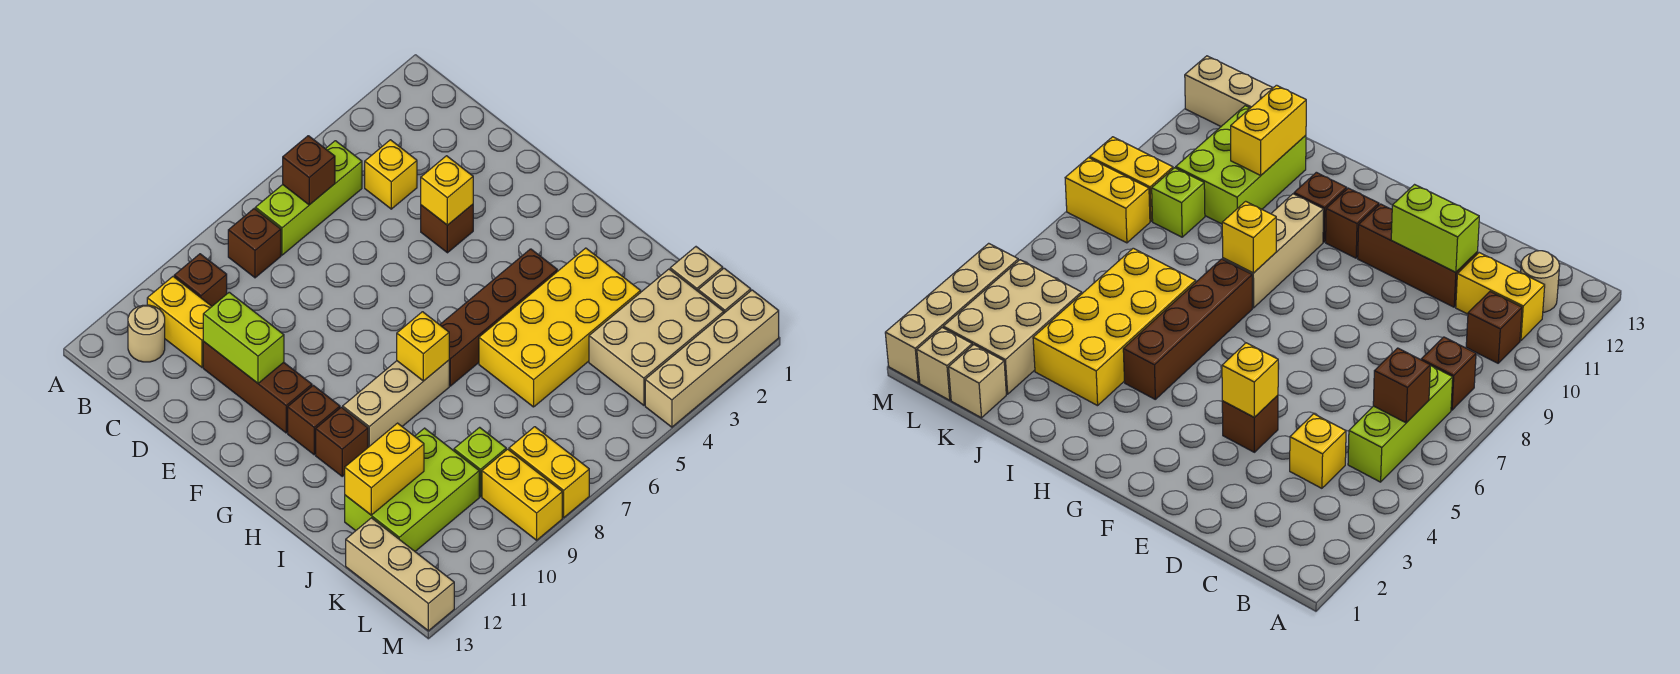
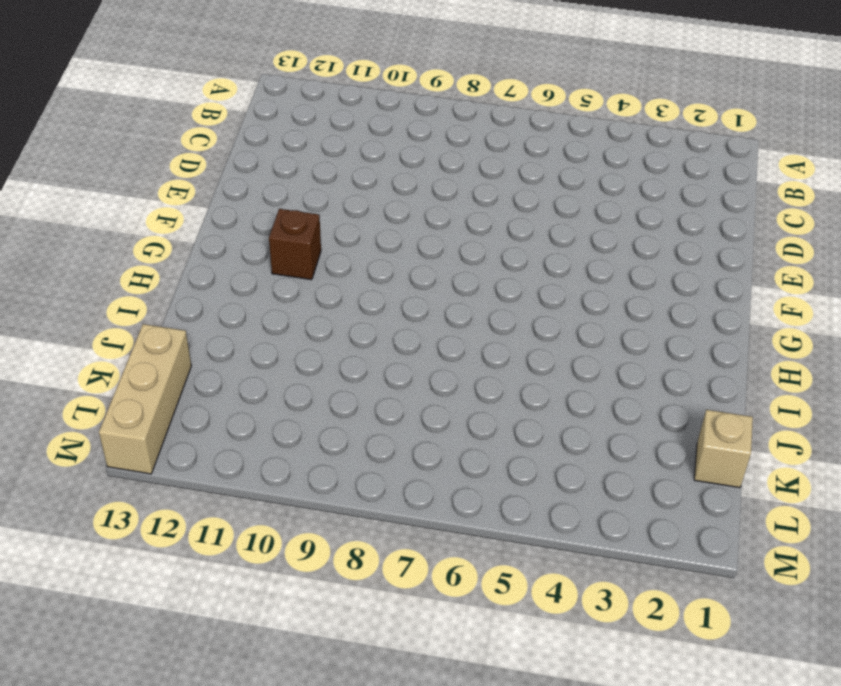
none -> lime brick B5:B7 level 1
none -> brown brick B8 level 1
none -> brown brick B10 level 1

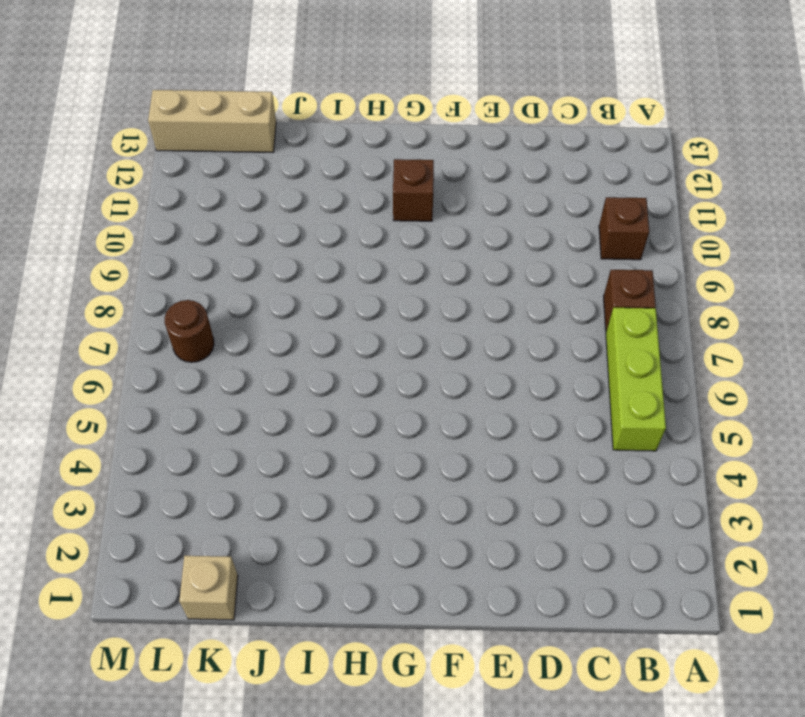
brown round brick L7 level 1 -> none
none -> yellow brick B11:C11 level 1
none -> tan round brick B12 level 1
none -> yellow brick C4 level 1

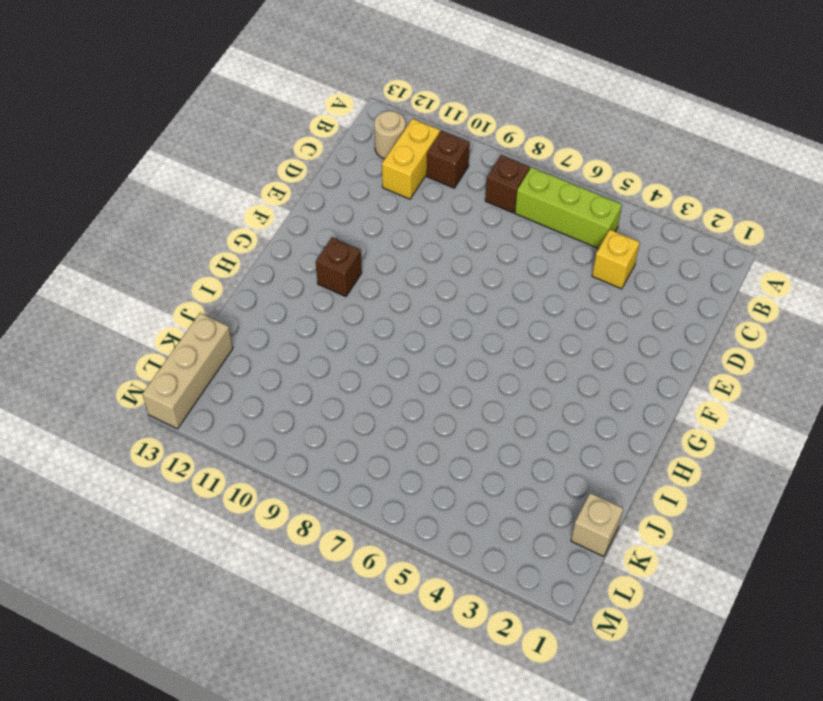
none -> brown brick D11:F11 level 1
none -> brown brick E4 level 1
none -> brown brick H4:H7 level 1

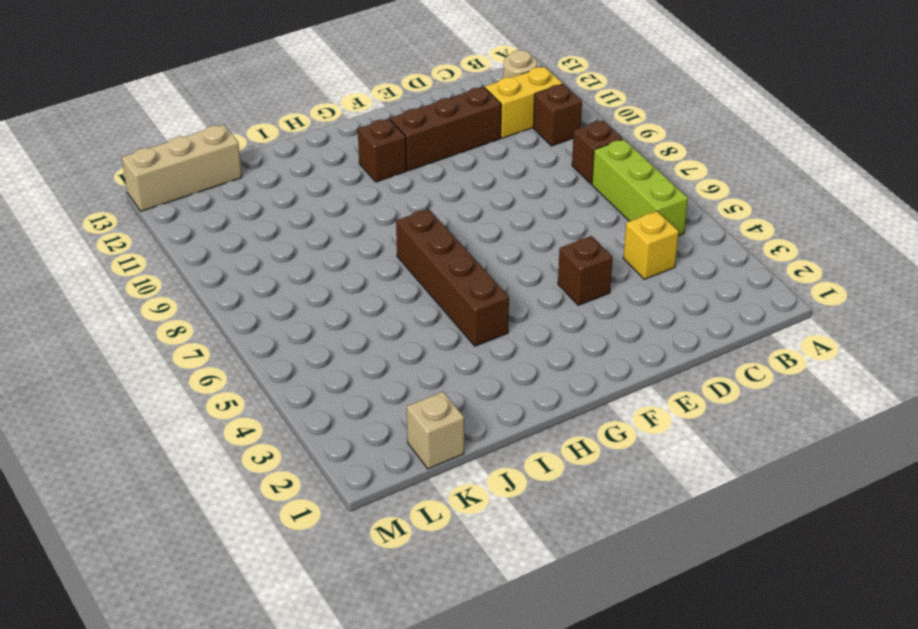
none -> tan brick H8:H10 level 1
none -> brown brick H11 level 1
none -> yellow brick I3:J6 level 1

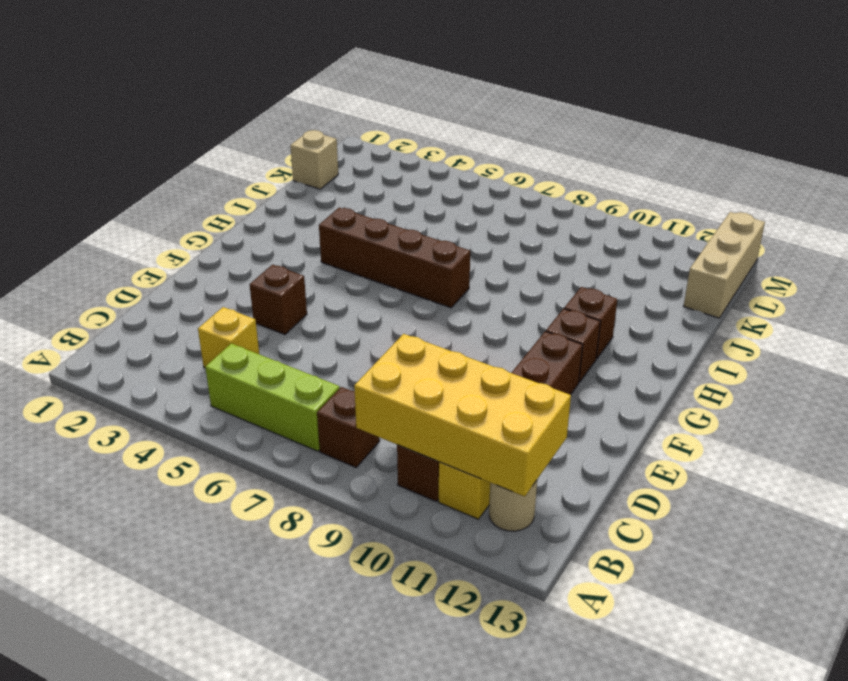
yellow brick B9:C12 level 2 -> yellow brick I3:J6 level 1
none -> tan brick H8:H10 level 1
none -> lime brick J10:K12 level 1
none -> tan brick K2:L4 level 1

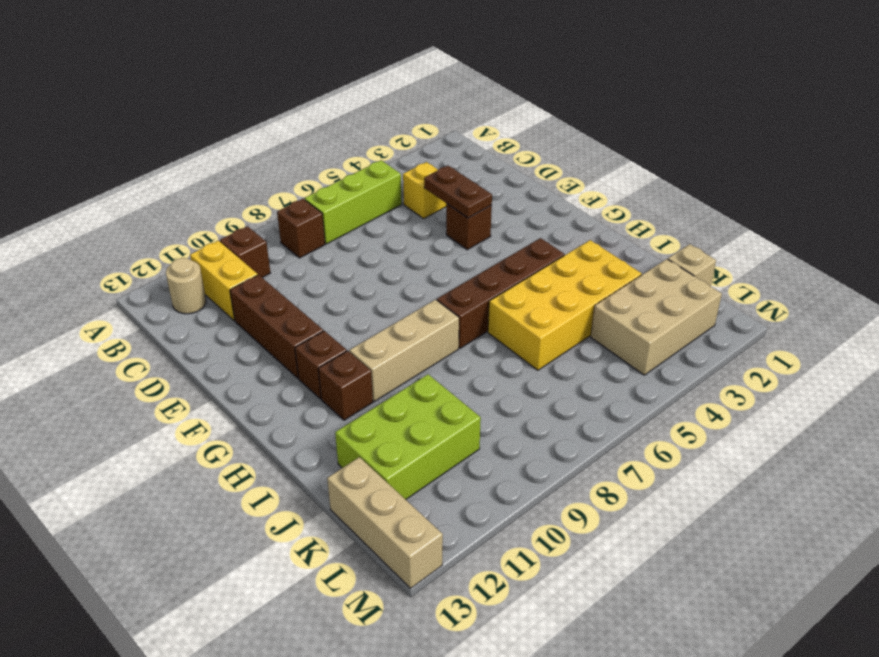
brown plate D4:E4 level 2 -> yellow brick E4 level 2
none -> lime brick K9 level 1
none -> tan brick L1 level 1
none -> yellow brick L8:M8 level 1

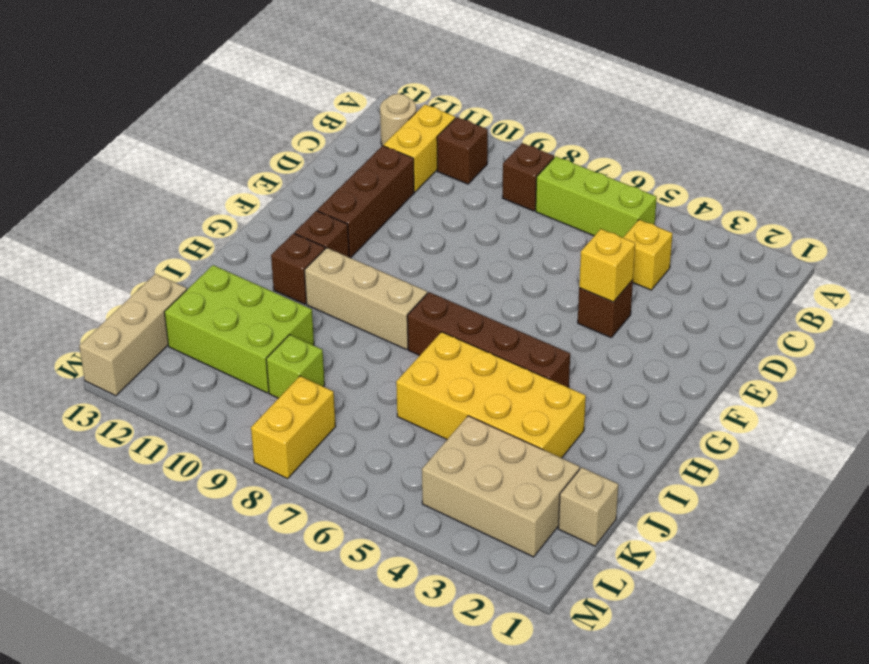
none -> tan brick L1 level 1
none -> yellow brick L9:M9 level 1
none -> tan brick M1:M4 level 1

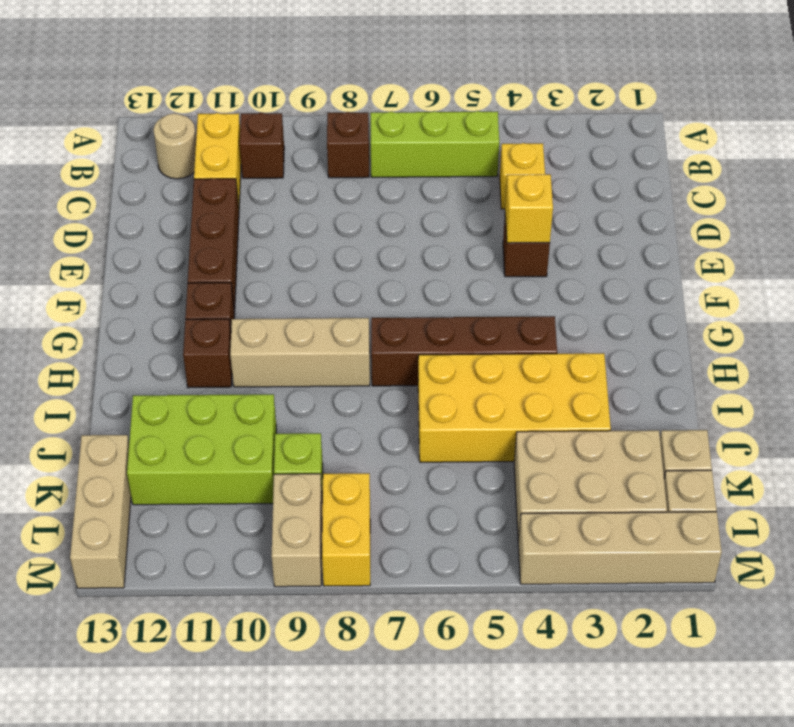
tan brick L9:M9 level 1 -> yellow brick L9:M9 level 1
none -> brown brick B6 level 2
none -> lime brick D11:E11 level 2
none -> yellow brick H8 level 2

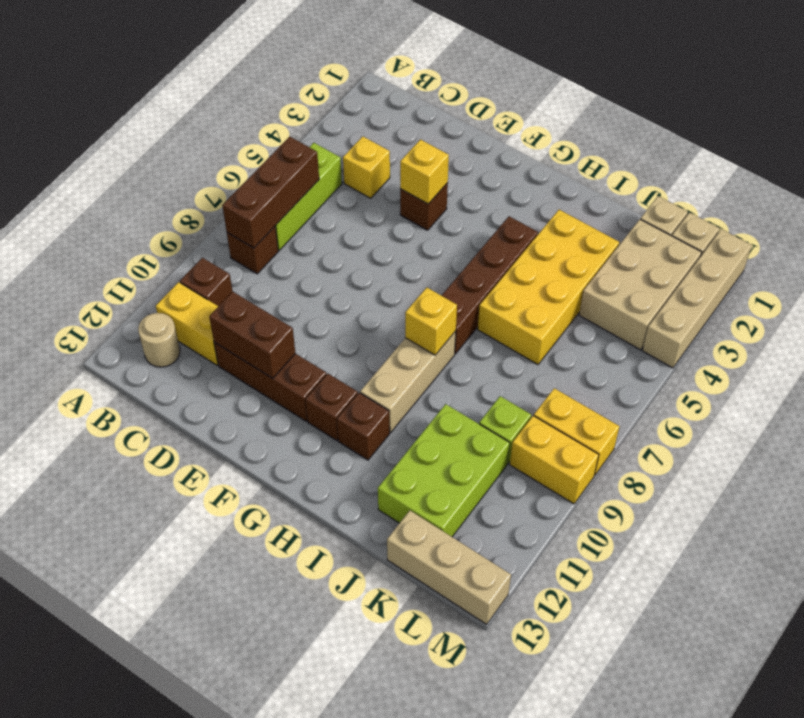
brown brick B6:B8 level 2 -> brown brick B6 level 2
brown brick D11:E11 level 2 -> lime brick D11:E11 level 2
none -> yellow brick J11:J12 level 2

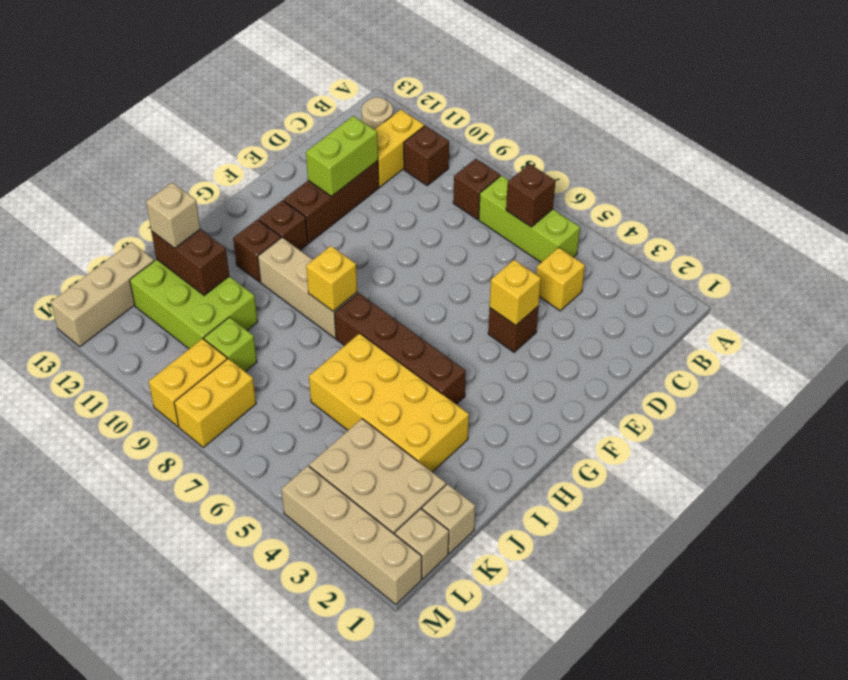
brown brick J11:J12 level 2 -> yellow brick J11:J12 level 2
tan brick J12 level 3 -> none

